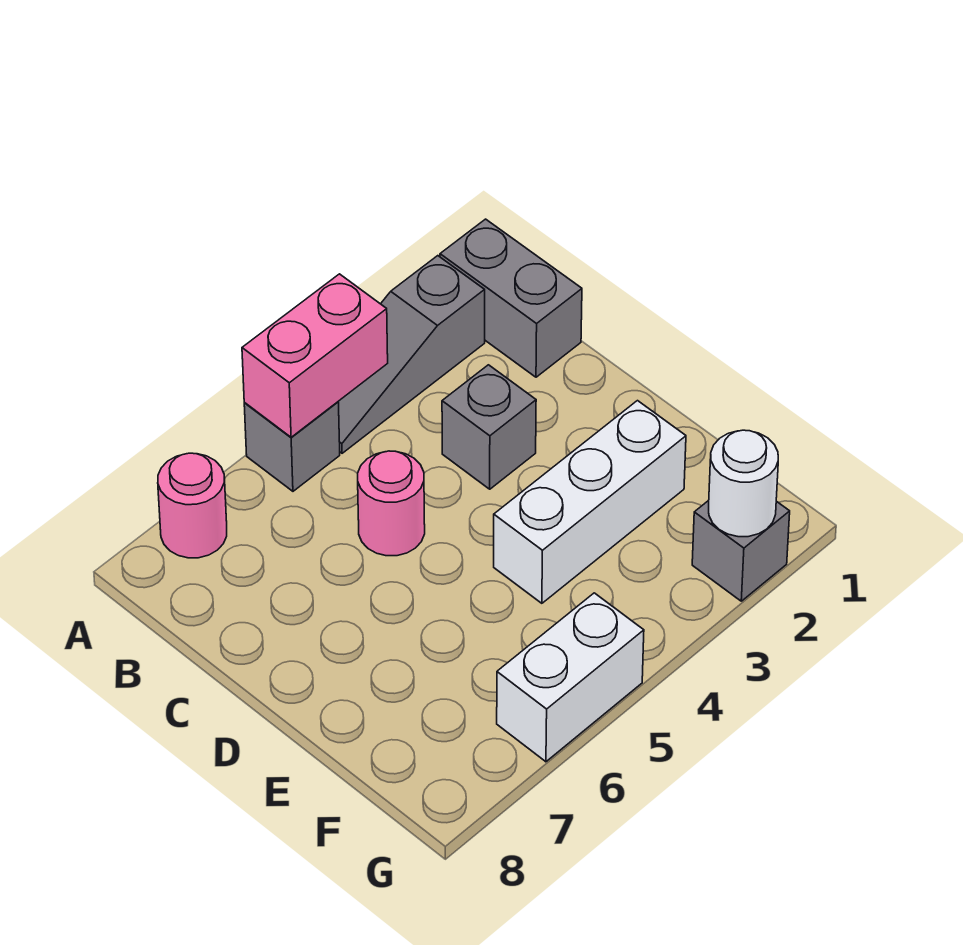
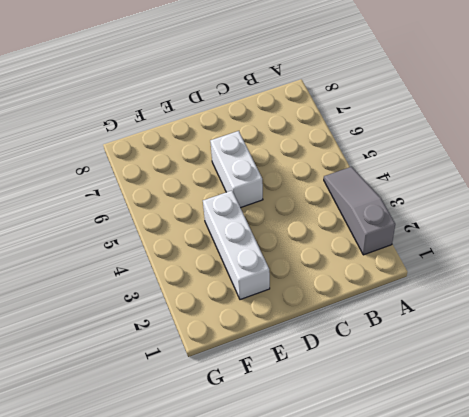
white brick D5:D6 level 1 -> white brick G5:G6 level 1
none -> grey brick A1:B1 level 1
none -> grey brick A5 level 1

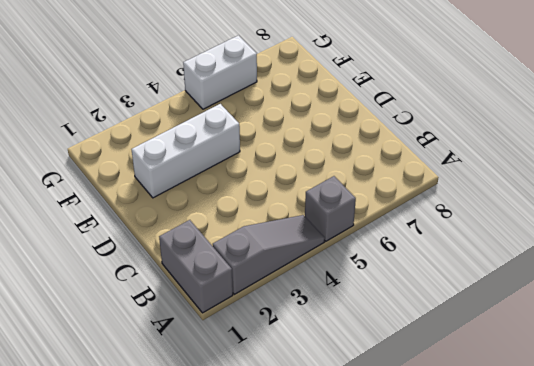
none -> pink round brick A7 level 1
none -> grey brick C3 level 1

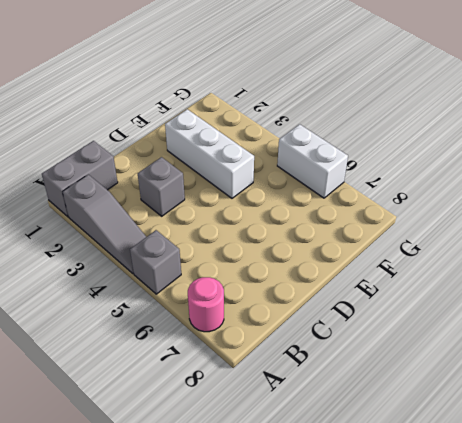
none -> pink round brick C5 level 1
none -> grey brick G2 level 1

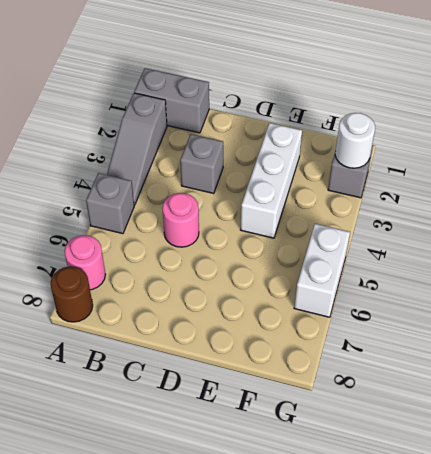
brown round brick A8 level 1 -> none
none -> pink brick A4:A5 level 2

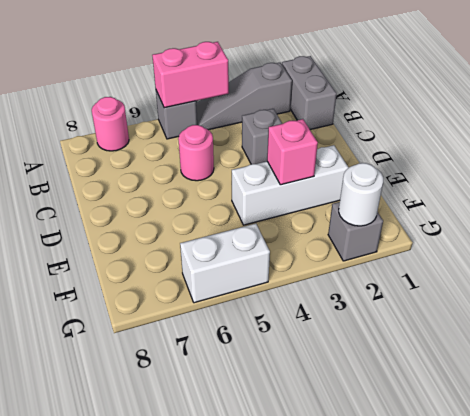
pink brick E3 level 2 -> none

